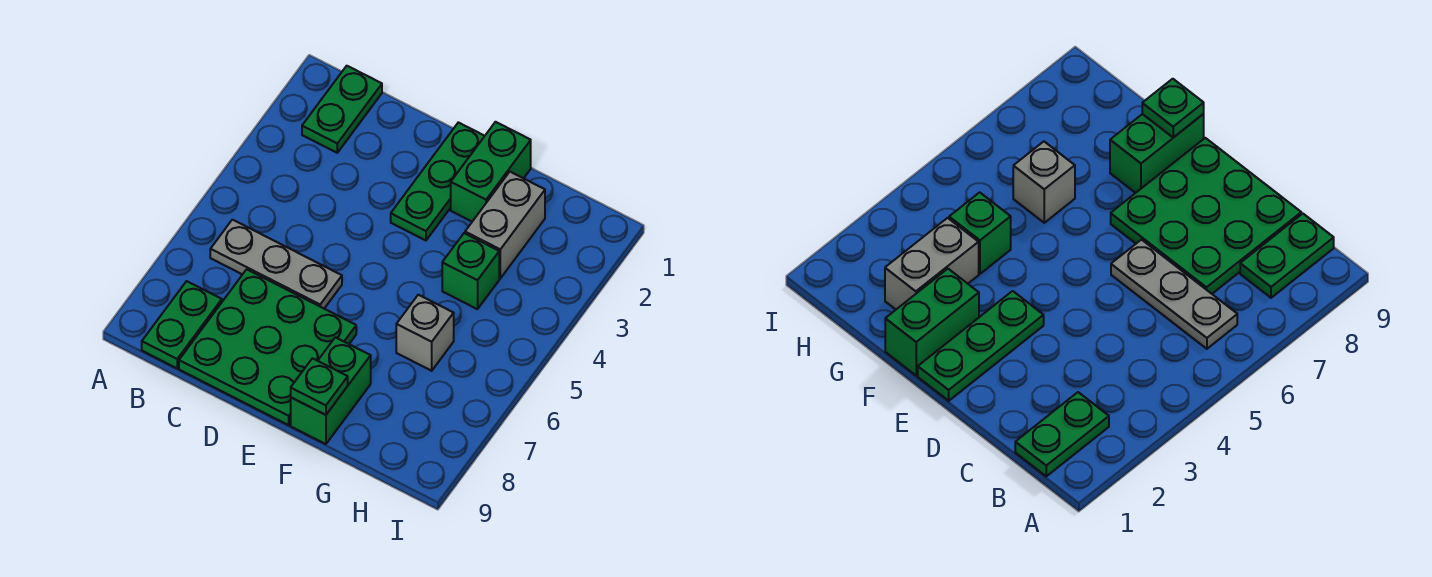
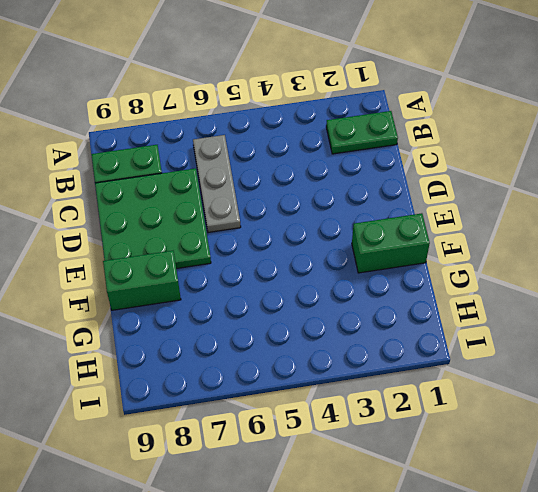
none -> green plate E1:E3 level 1
none -> grey brick G2:G3 level 1

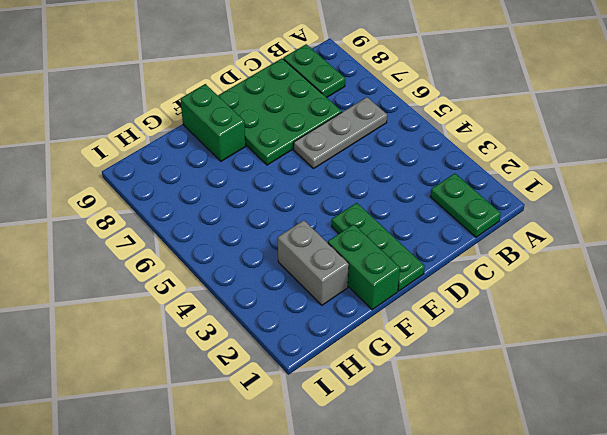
none -> green brick G4 level 1
none -> grey brick G6 level 1

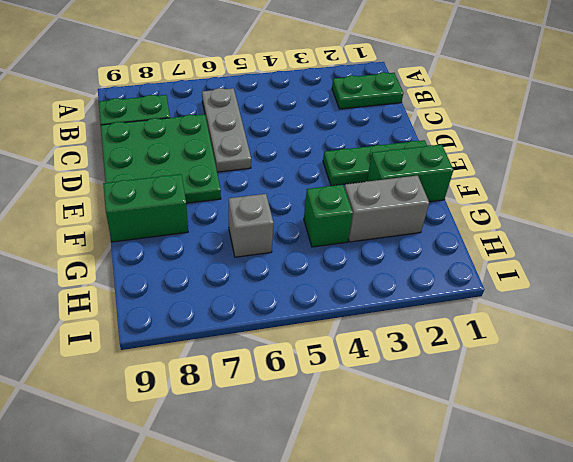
none -> green plate F9 level 2

